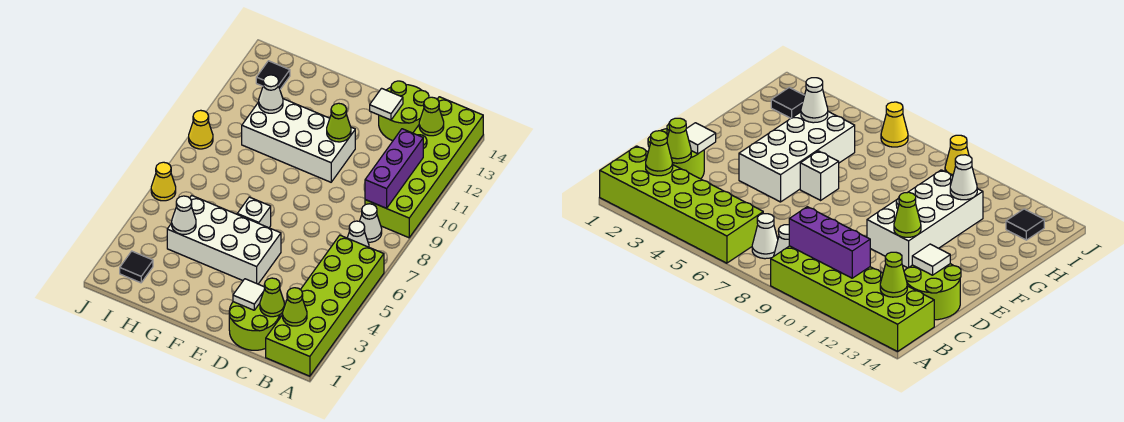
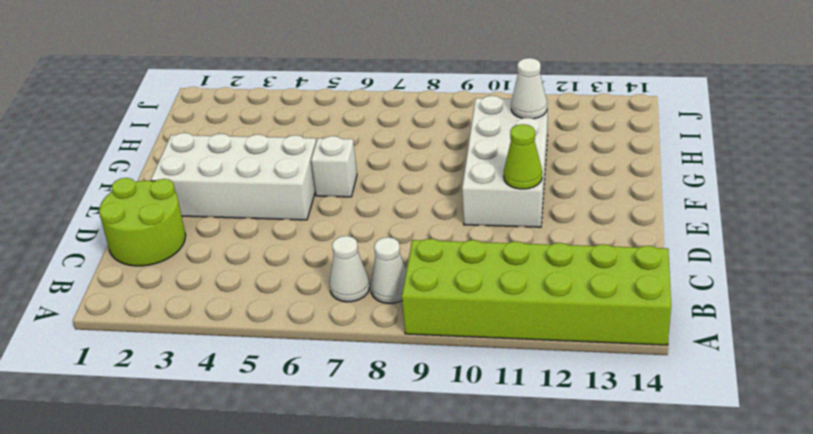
white brick E2:F5 level 1 -> white brick E4:H5 level 1
none -> lime brick A1:B6 level 1
none -> lime round brick C13:D14 level 1
none -> black tile I2 level 1

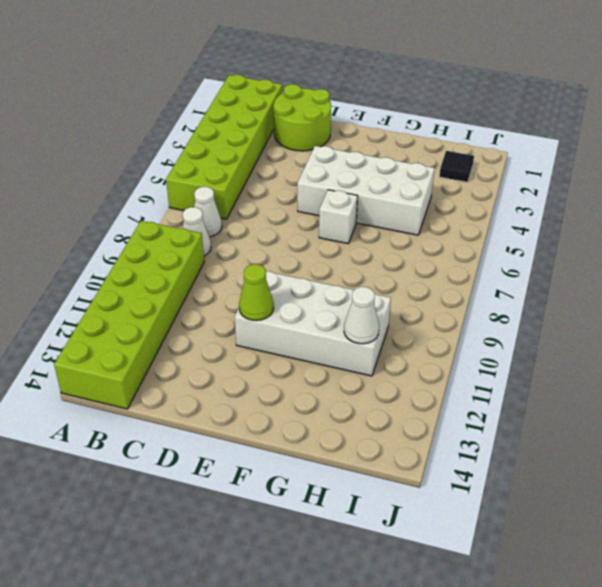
none -> lime round brick C13:D14 level 1
none -> black tile I13 level 1
none -> yellow cone J6 level 1

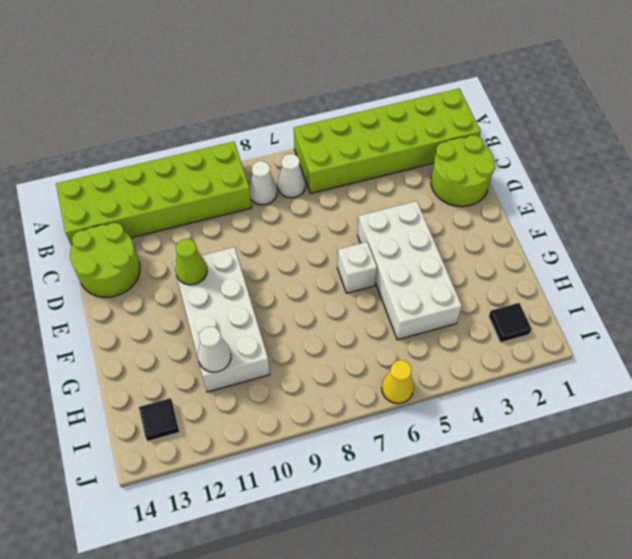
none -> yellow cone J9 level 1
none -> lime cone B2 level 2
none -> purple brick B9:B11 level 2

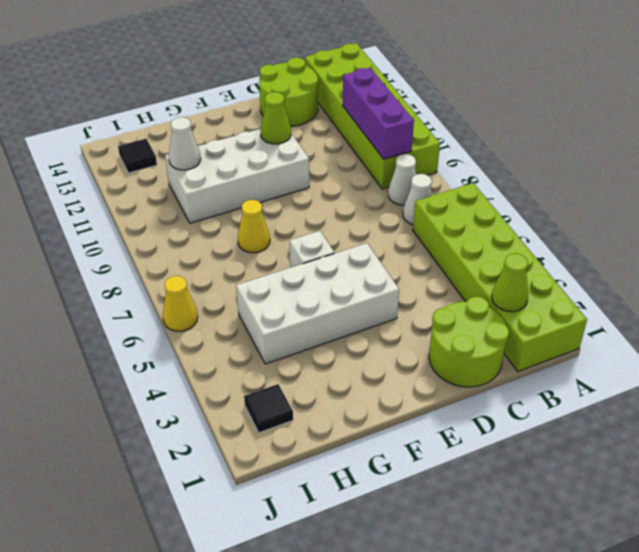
yellow cone G8 level 1 -> yellow cone J9 level 1
none -> lime cone B13 level 2
none -> lime cone C2 level 2
none -> white tile D2 level 2

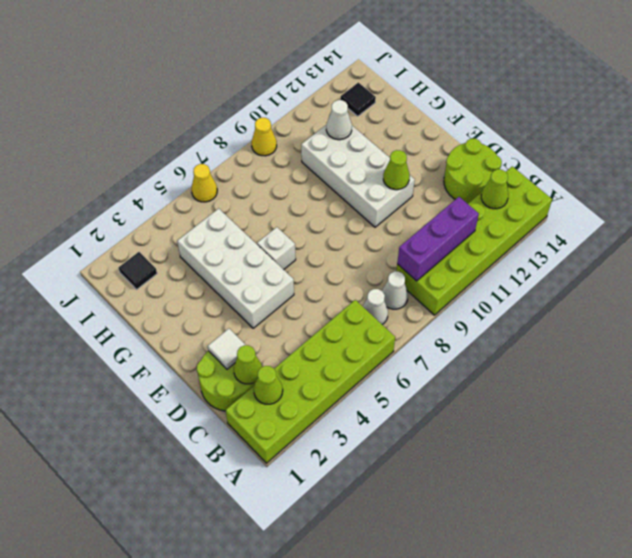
none -> white tile D13 level 2
none -> white cone H4 level 2

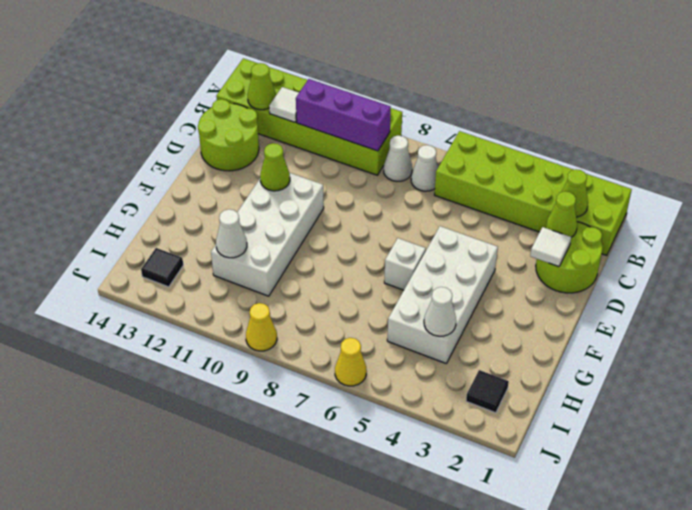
white tile B12 level 2 -> white tile D13 level 2

